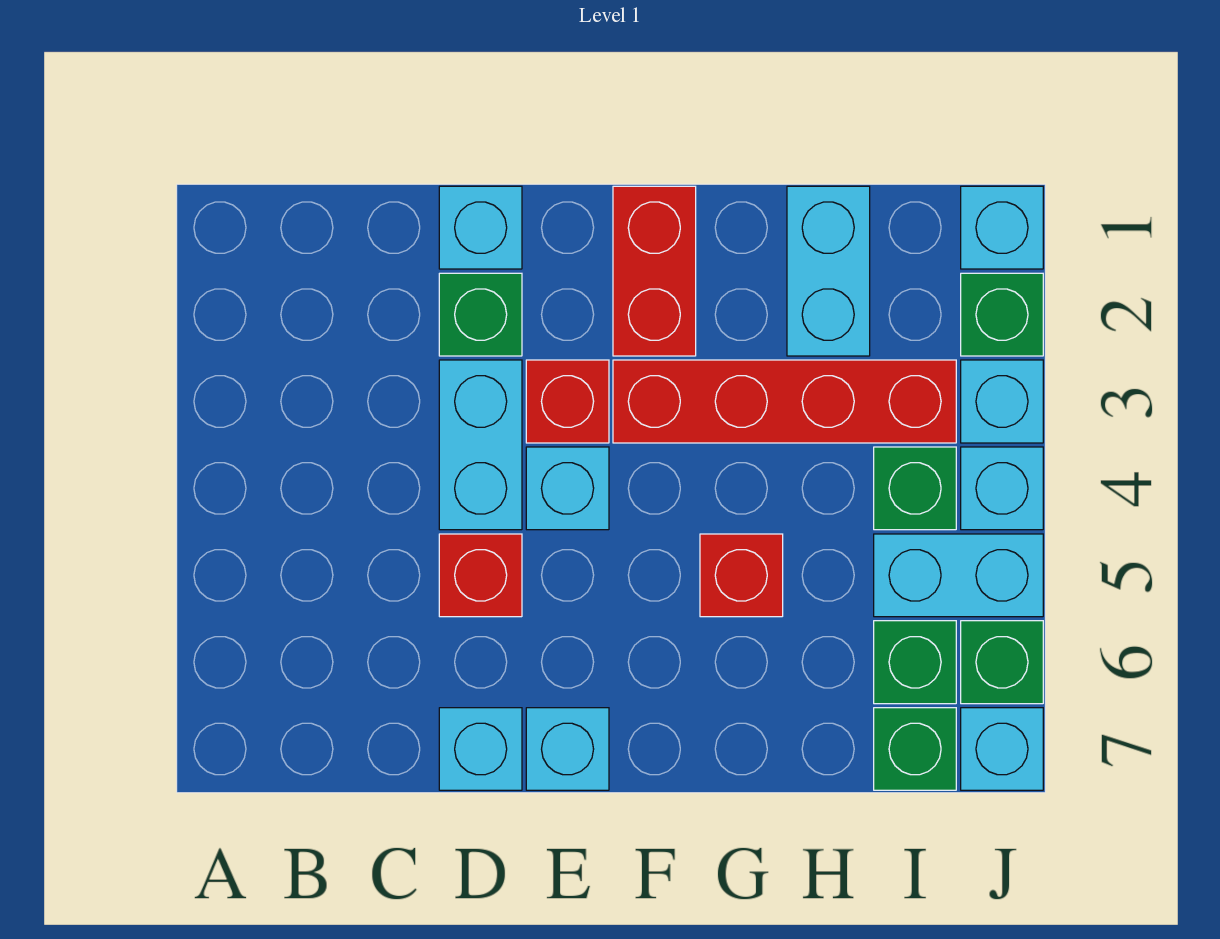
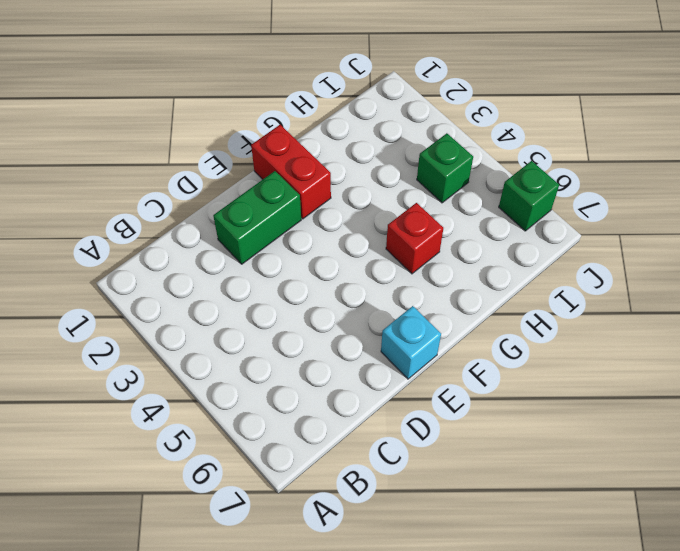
green brick D2:E2 level 1 -> green brick D2 level 1
none -> cyan brick D1 level 1
none -> cyan brick D3:D4 level 1
none -> red brick D5 level 1

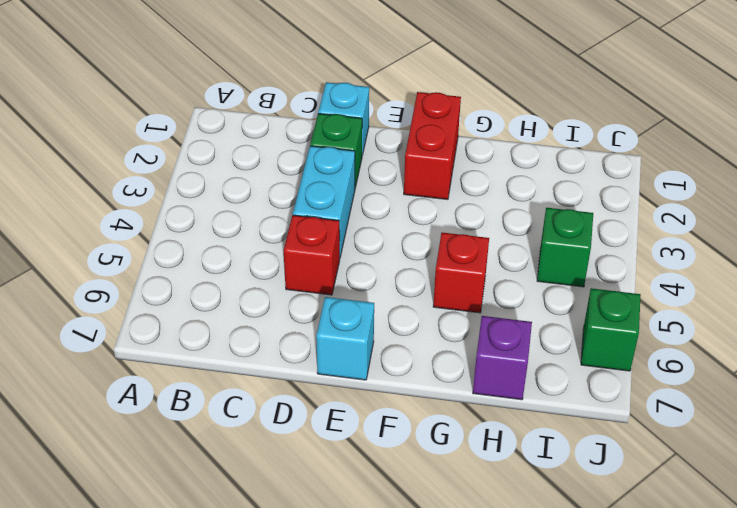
purple brick H7 level 1 -> none
none -> cyan brick D7 level 1
none -> red brick E3 level 1
none -> cyan brick E4 level 1

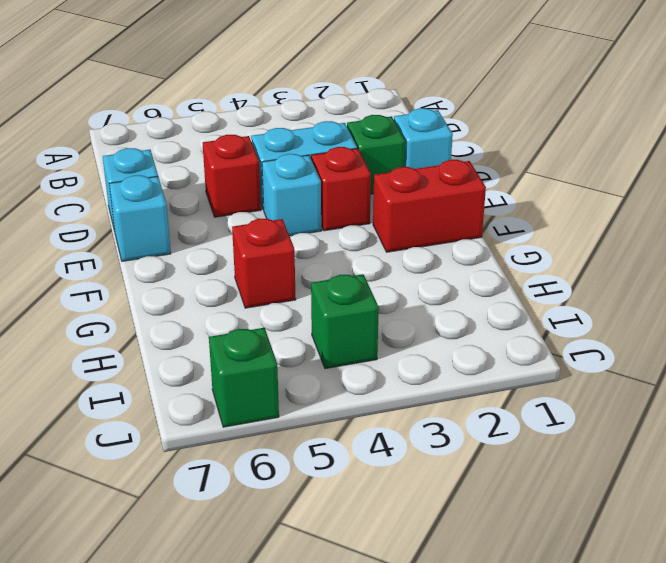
none -> red brick F3:I3 level 1
none -> cyan brick H1:H2 level 1
none -> cyan brick I5:J5 level 1

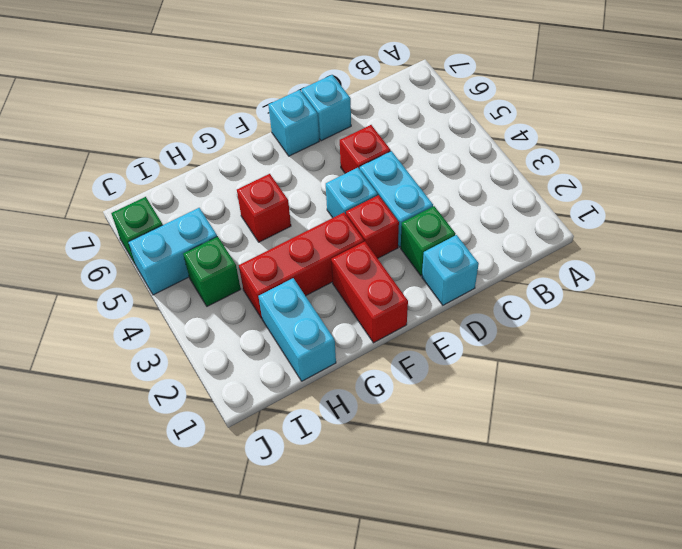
red brick F3:H3 level 1 -> red brick F3:I3 level 1
none -> green brick I6 level 1
none -> green brick I7 level 1
none -> cyan brick J1 level 1

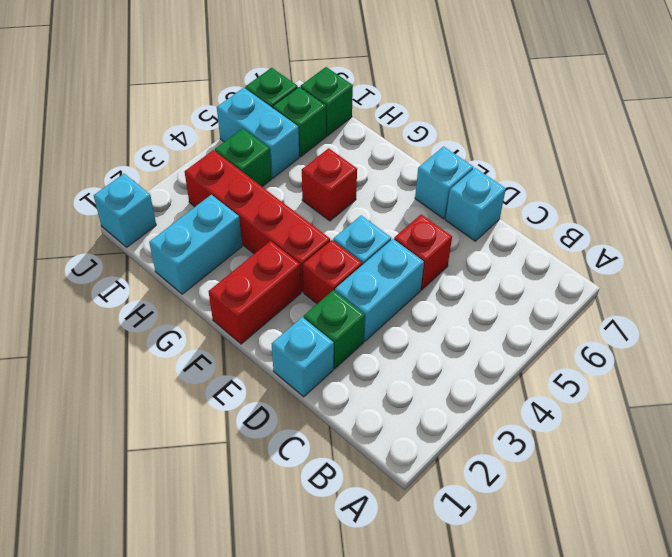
none -> green brick J2 level 1
none -> cyan brick J3 level 1
none -> cyan brick J4 level 1

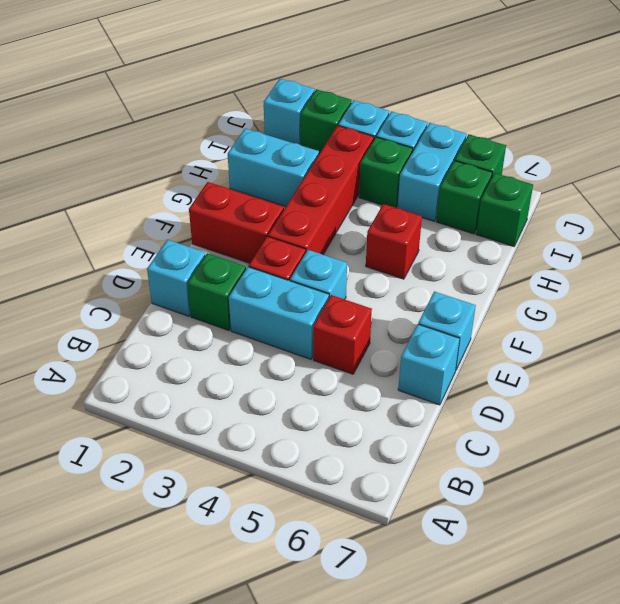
none -> cyan brick J7 level 1

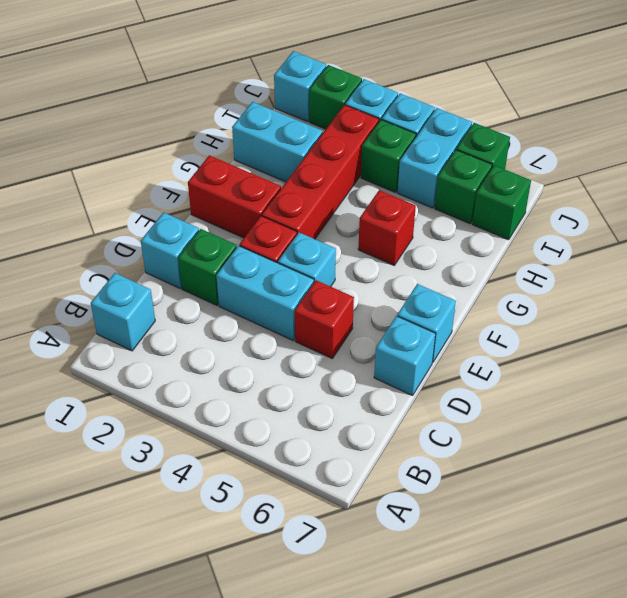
cyan brick B1 level 1 -> cyan brick J7 level 1

